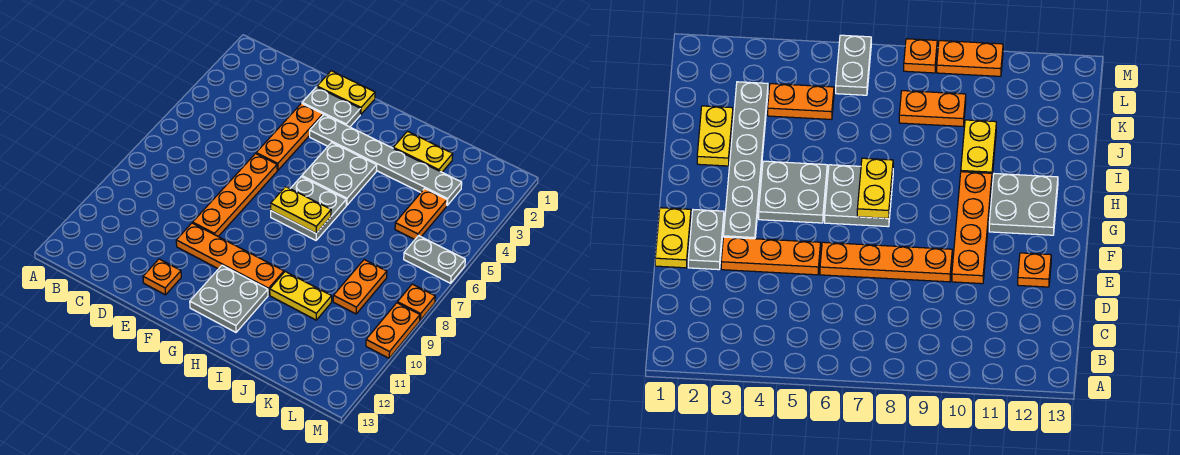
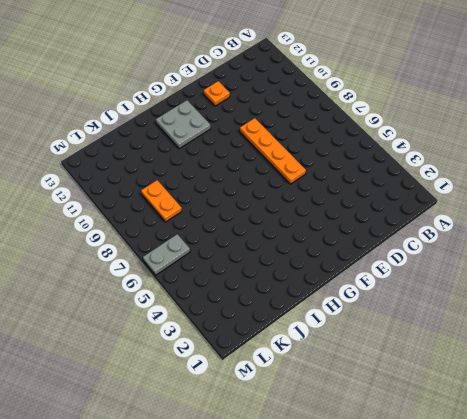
none -> yellow plate E1:F1 level 1
none -> grey plate E2:F2 level 1
none -> orange plate E3:E5 level 1

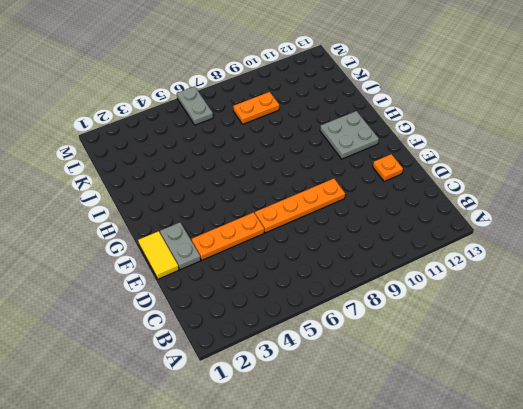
yellow tile E1:F1 level 1 -> yellow plate E1:F1 level 1
none -> orange plate E10:H10 level 1
none -> grey plate F3:K3 level 1
none -> grey plate G4:H5 level 1

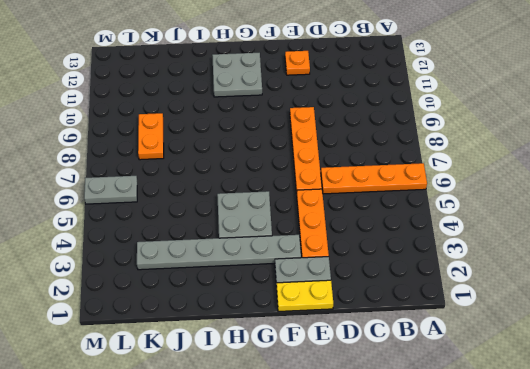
orange plate A6:D6 level 1 -> orange plate E10:H10 level 1
none -> grey plate G6:H7 level 1
none -> yellow plate I2:J2 level 1
none -> yellow plate I10:J10 level 1

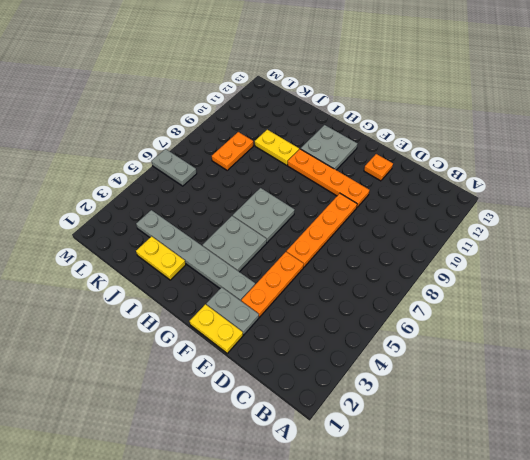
none -> orange plate K4:K5 level 1
none -> orange plate M8 level 1
none -> orange plate M9:M10 level 1

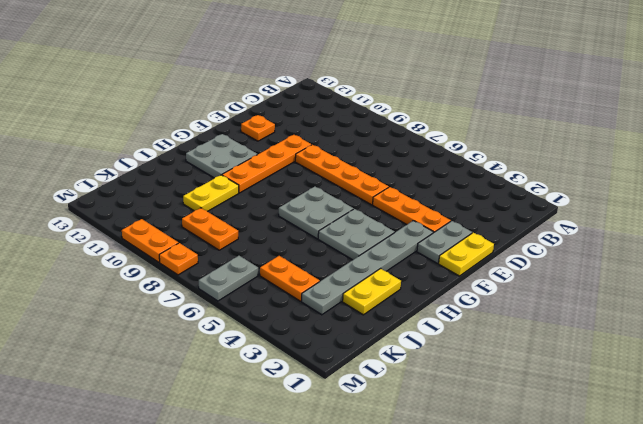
none -> yellow plate G7:H7 level 2

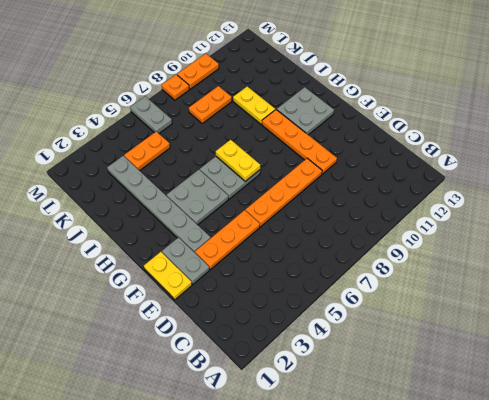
none -> orange plate E12 level 1
none -> yellow plate I2:J2 level 1

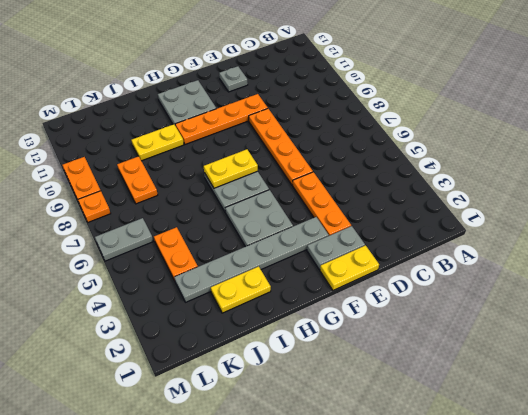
grey plate E12 level 1 -> orange plate E12 level 1

